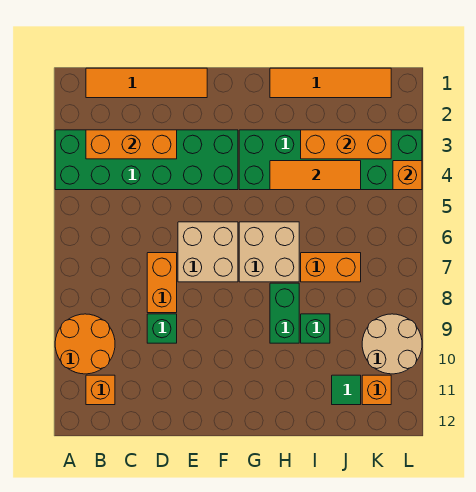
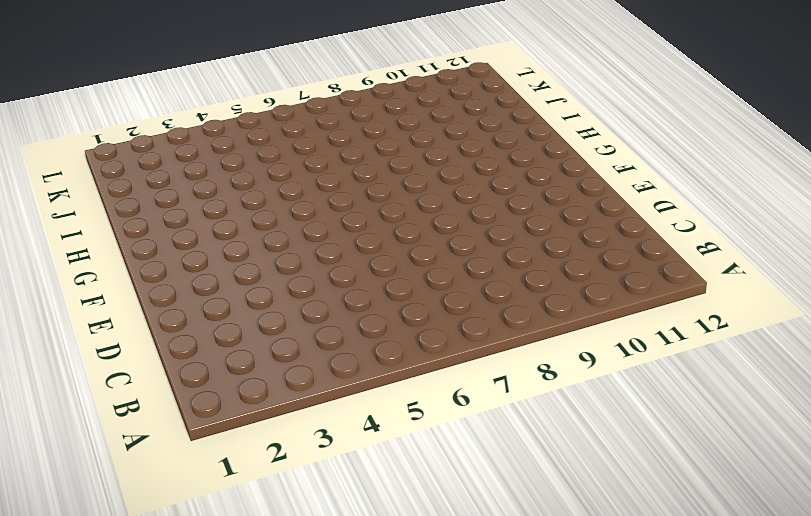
none -> green brick A3:F4 level 1
none -> orange round brick A9:B10 level 1
none -> orange tile B1:E1 level 1

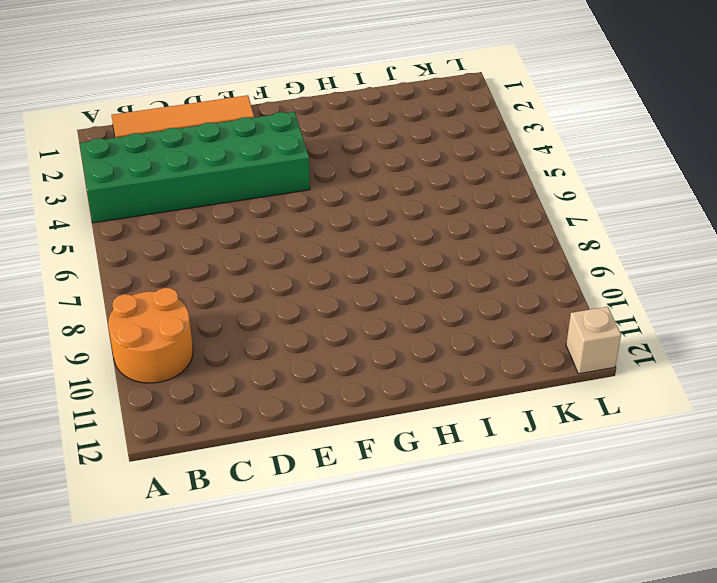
tan brick L12 level 1 -> none
none -> orange brick B11 level 1
none -> orange brick D7:D8 level 1
none -> green brick D9 level 1

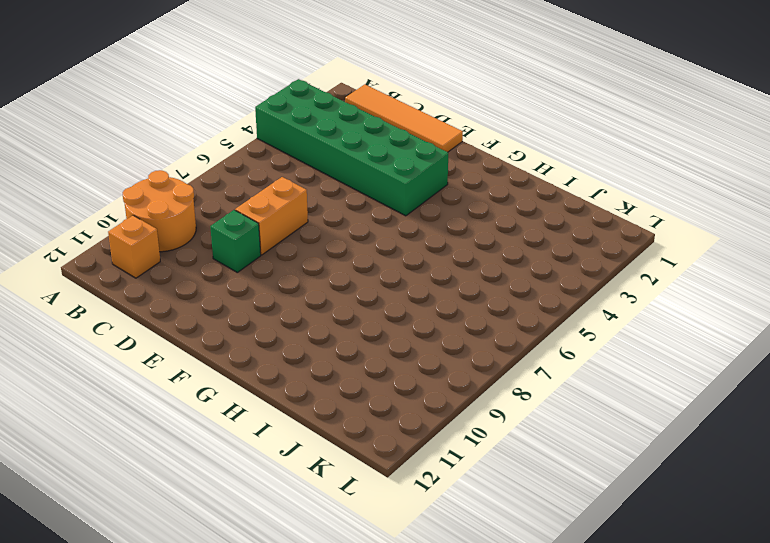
none -> tan brick E6:F7 level 1
none -> green brick G3:L4 level 1
none -> tan brick G6:H7 level 1

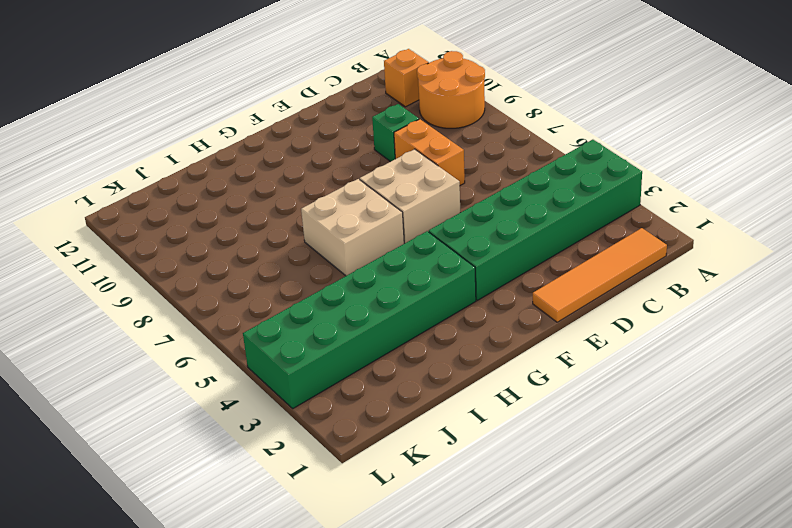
none -> orange tile H1:K1 level 1
none -> green brick H8:H9 level 1
none -> orange brick I7:J7 level 1

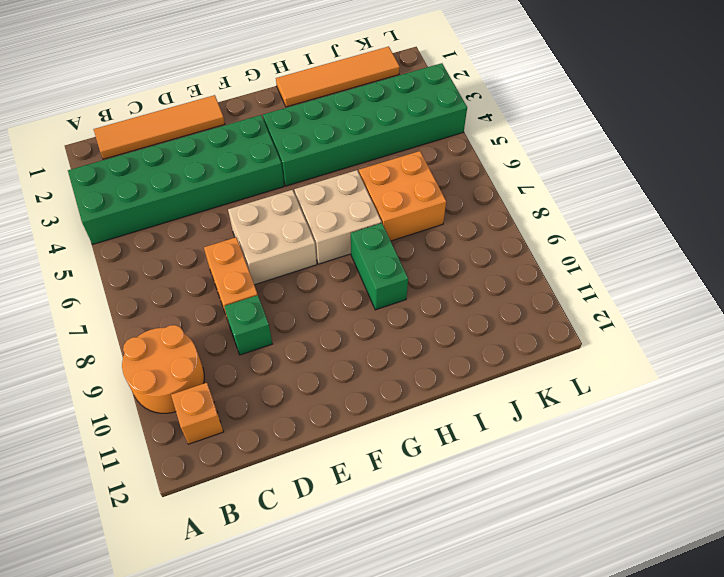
orange brick I6:J7 level 1 -> orange brick I7:J7 level 1
none -> green brick I9 level 1
none -> green tile J11 level 1
none -> tan round brick K9:L10 level 1

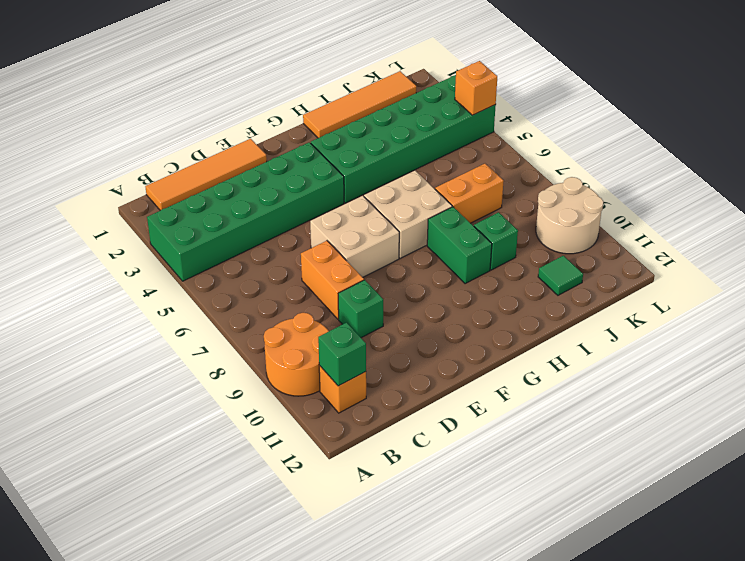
green brick B11 level 2 -> none
none -> orange brick K11 level 1
none -> orange brick B3:D3 level 2
none -> orange tile H4:J4 level 2

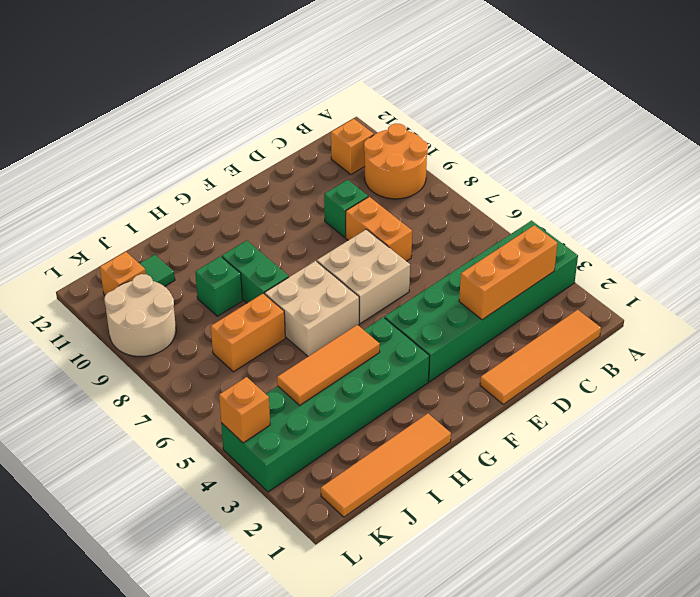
none -> orange brick I3:K3 level 2

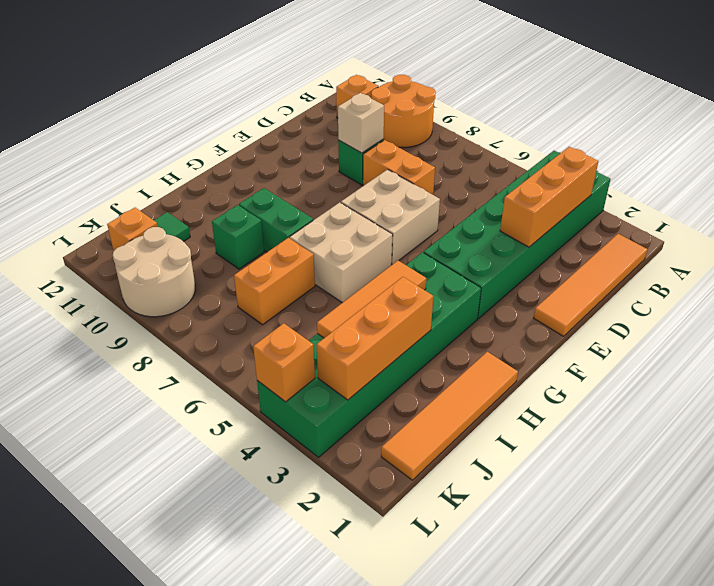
tan brick D9 level 2 -> none

